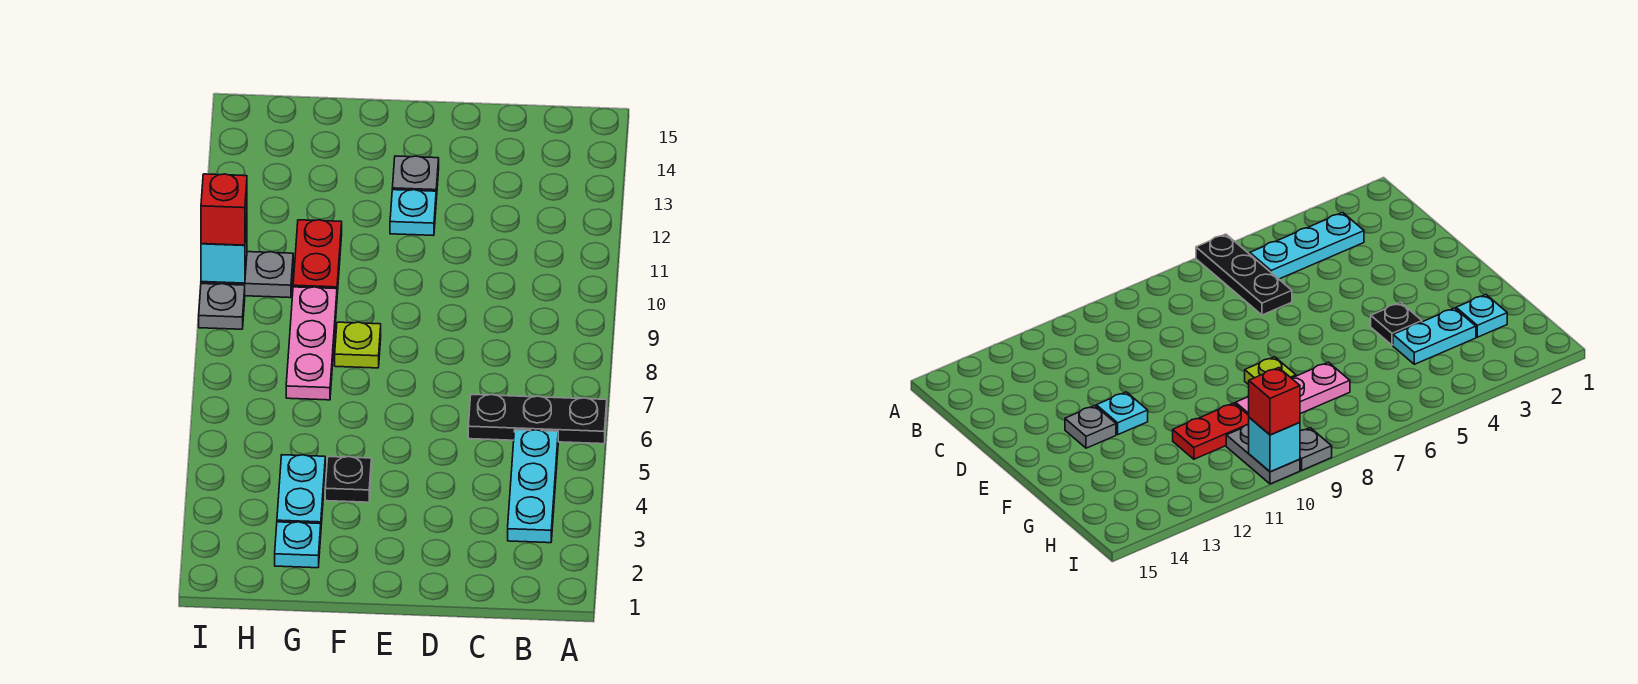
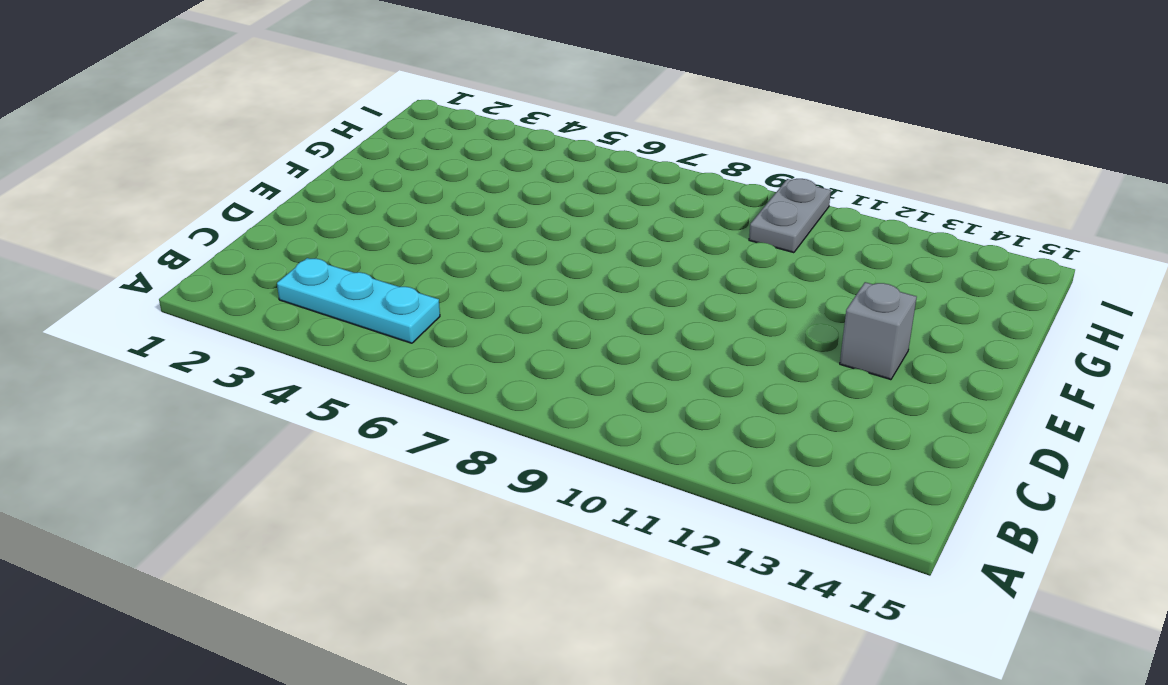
grey brick E13 level 1 -> grey plate E13 level 1
none -> black plate A6:C6 level 1
none -> cyan plate E12 level 1
none -> black plate F4 level 1

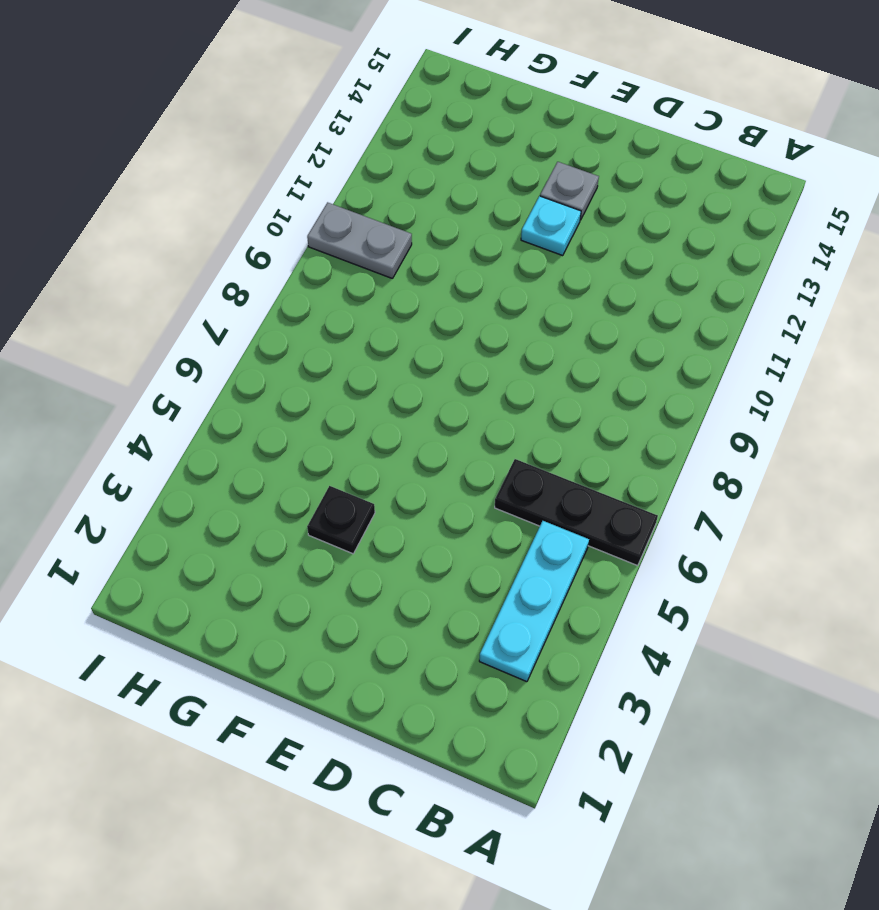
none -> lime plate F8 level 1
none -> cyan plate G2 level 1
none -> cyan plate G3:G4 level 1

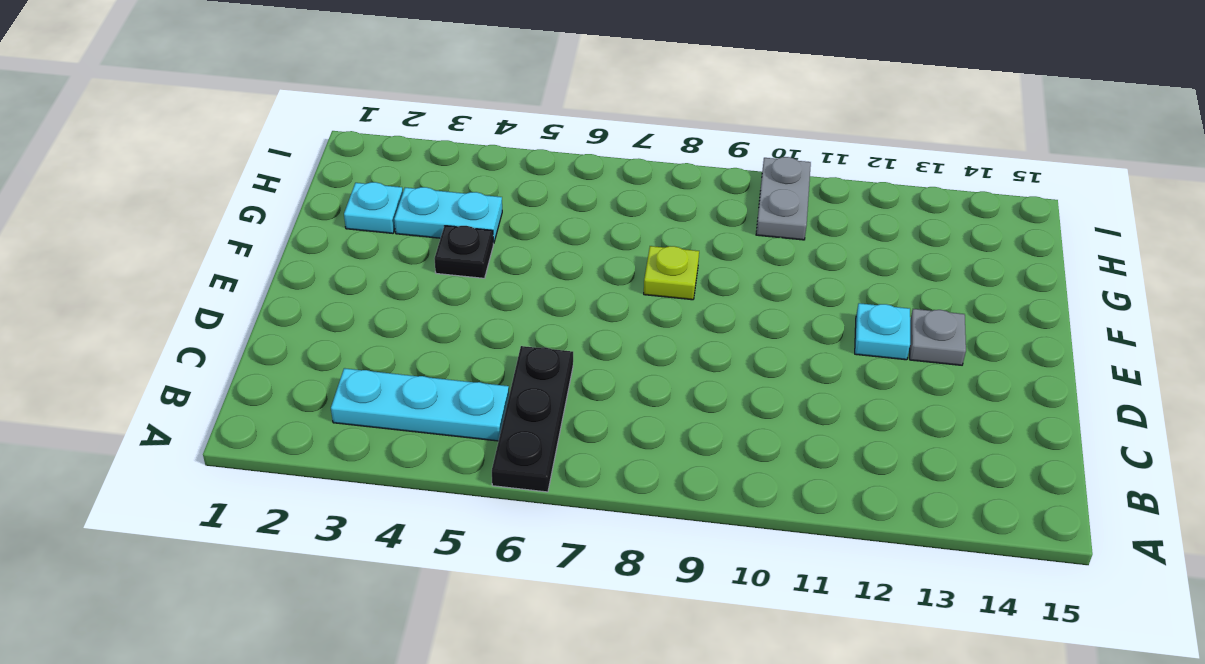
none -> pink plate G7:G9 level 1
none -> red plate G10:G11 level 1
none -> grey plate I9 level 1

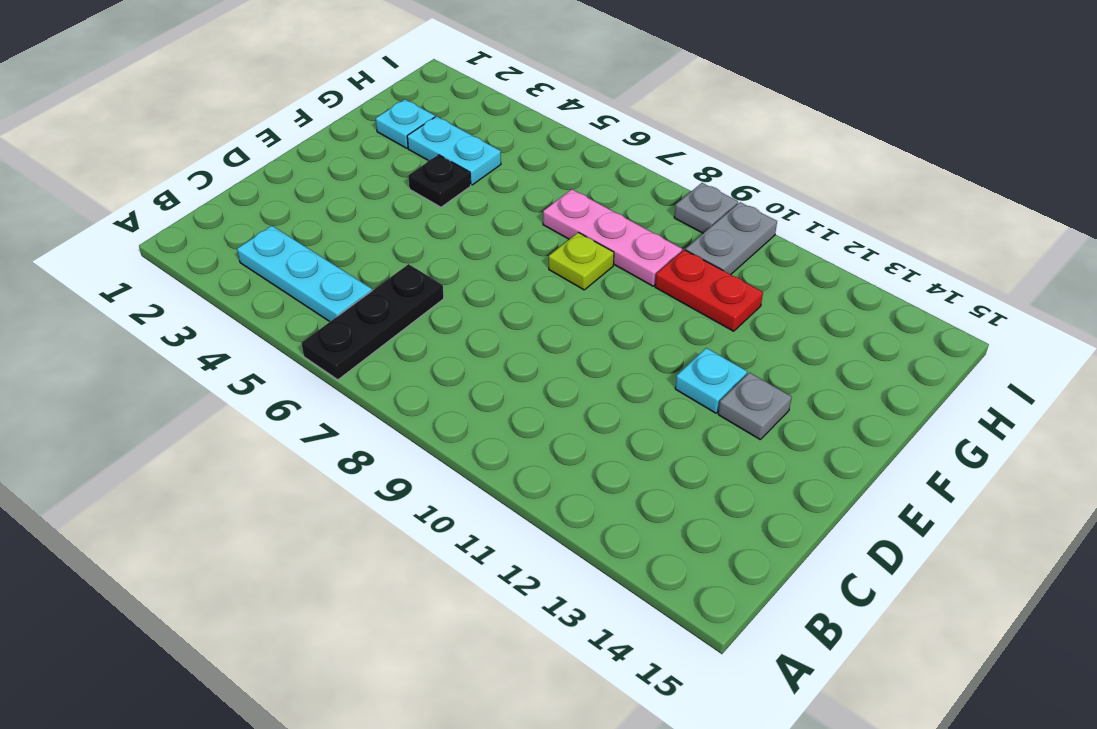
none -> cyan brick I10 level 2
none -> red brick I10 level 3

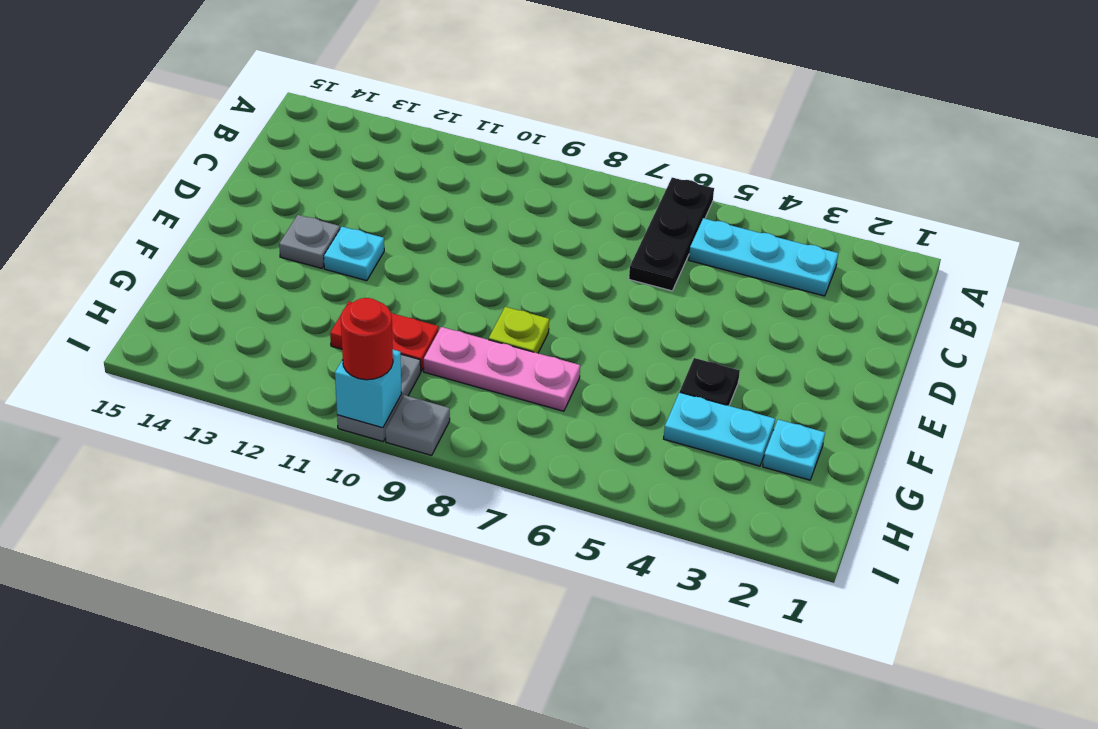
red round brick I10 level 3 -> red brick I10 level 3

